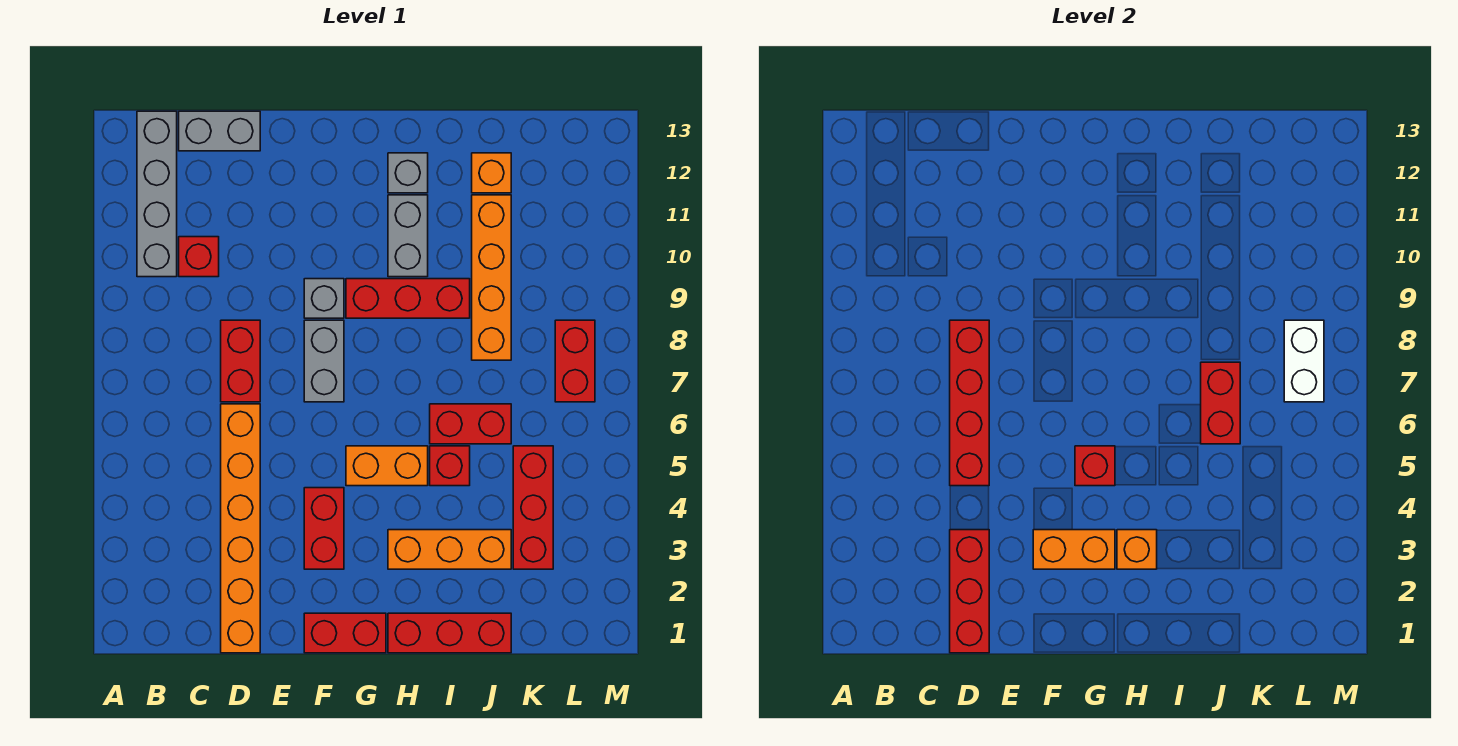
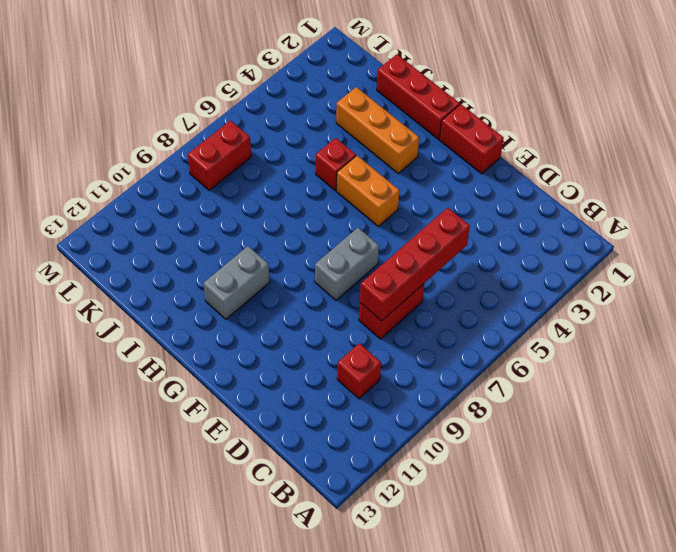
none -> grey brick B10:B13 level 1
none -> grey brick C13:D13 level 1
none -> orange brick D1:D6 level 1

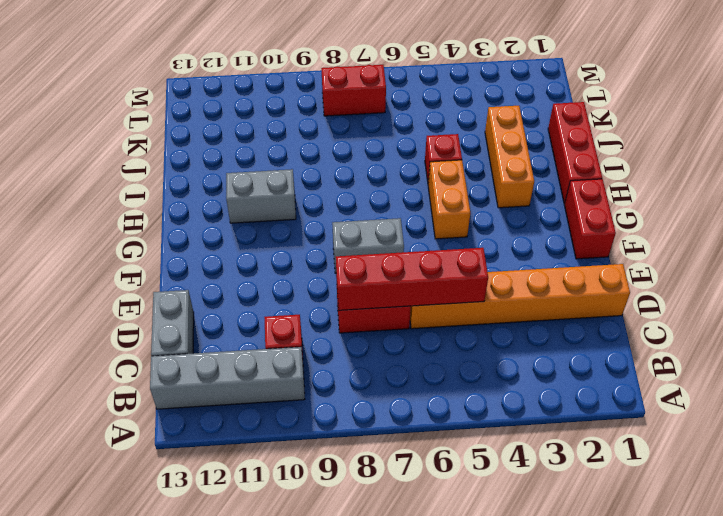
none -> red brick F3:F4 level 1
none -> grey brick F9 level 1
none -> red brick G9:I9 level 1

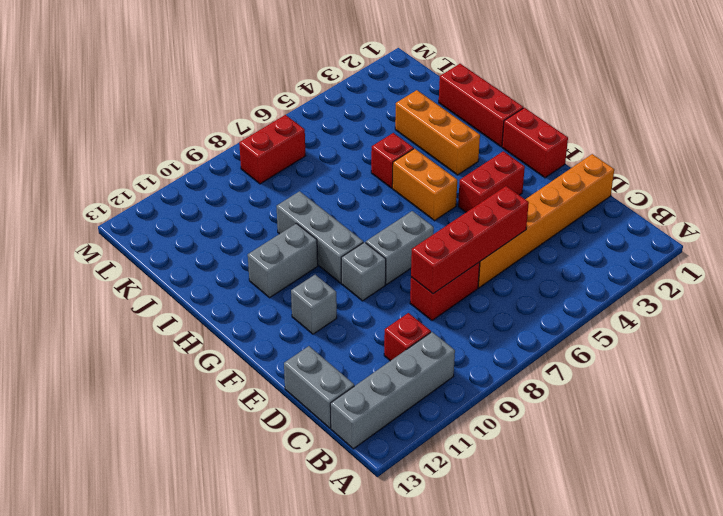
grey brick F11 level 1 -> grey brick H12 level 1
grey brick G9:I9 level 1 -> red brick G9:I9 level 1
none -> red brick I6:J6 level 1
none -> orange brick J8:J11 level 1
none -> orange brick J12 level 1

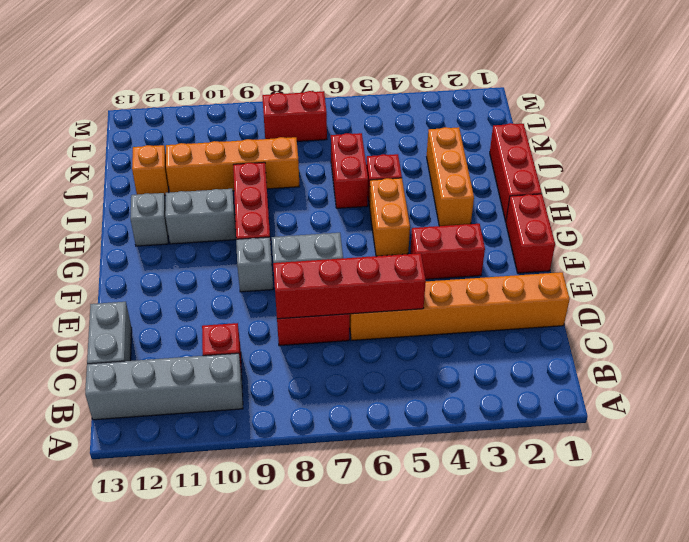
none -> red brick K3:K5 level 1
none -> red brick D1:D3 level 2
none -> orange brick F3:G3 level 2

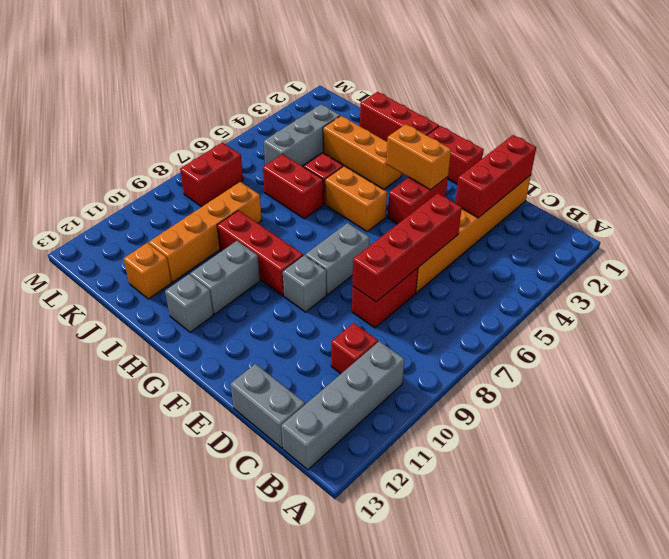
grey brick K3:K5 level 1 -> red brick K3:K5 level 1
none -> red brick G5 level 2
none -> orange brick H3 level 2
none -> red brick J6:J7 level 2

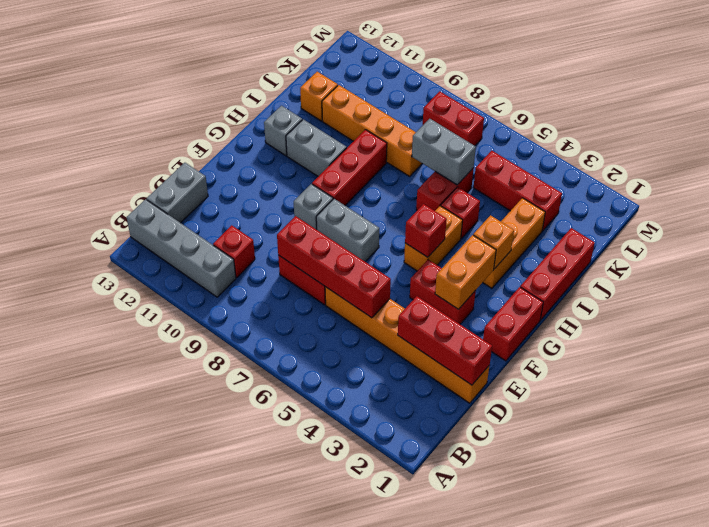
grey brick J6:J7 level 2 -> red brick J6:J7 level 2
none -> white brick L7:L8 level 2

